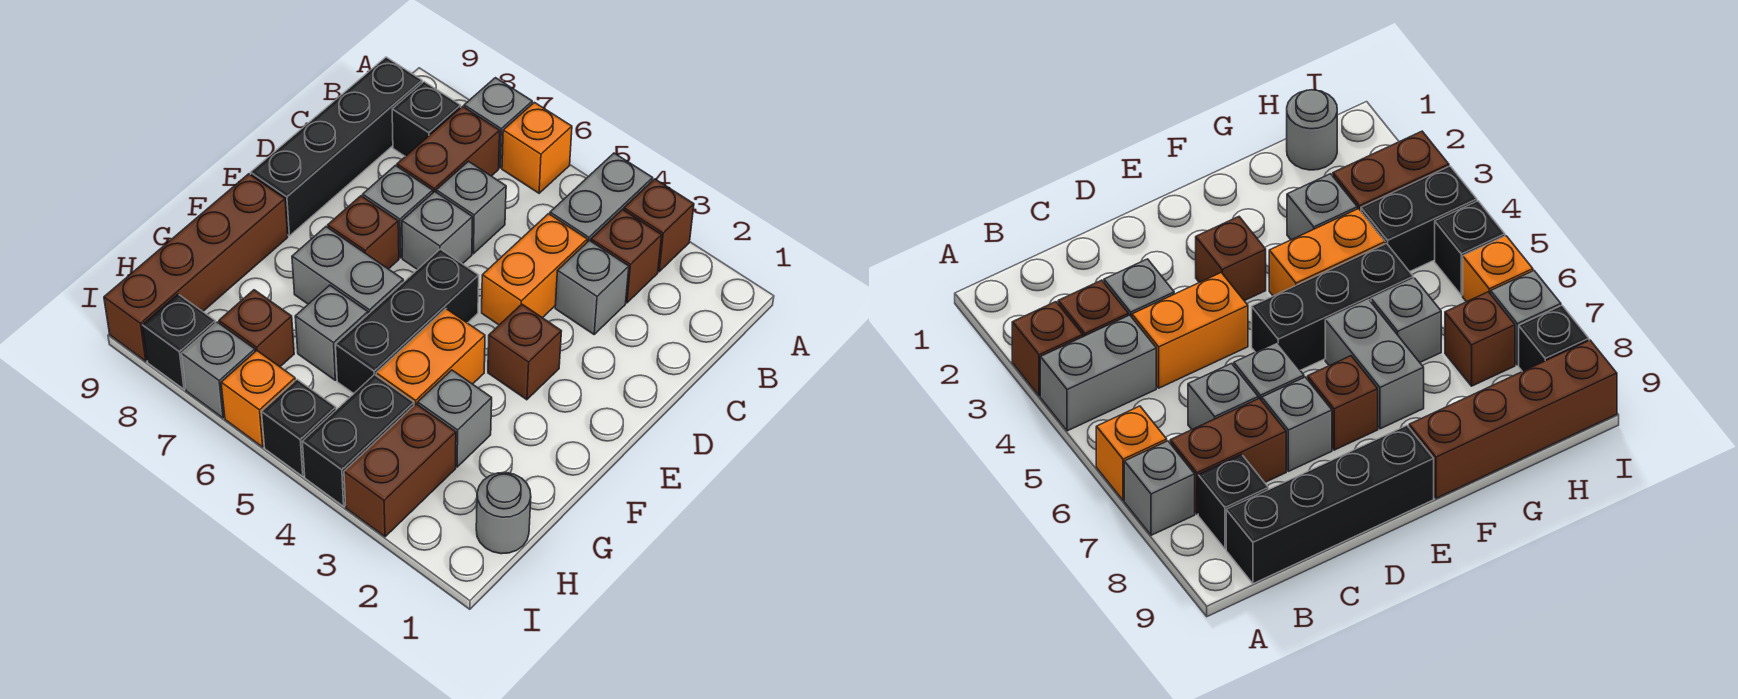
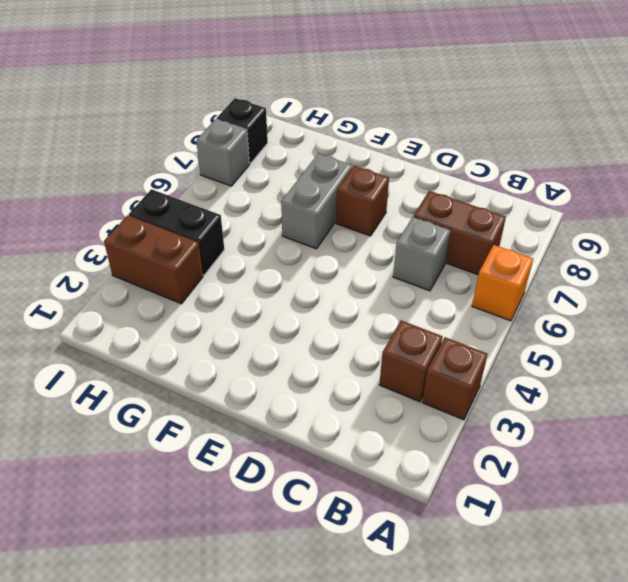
none -> grey brick A4:B4 level 1
none -> grey brick A7 level 1
none -> black brick B8 level 1

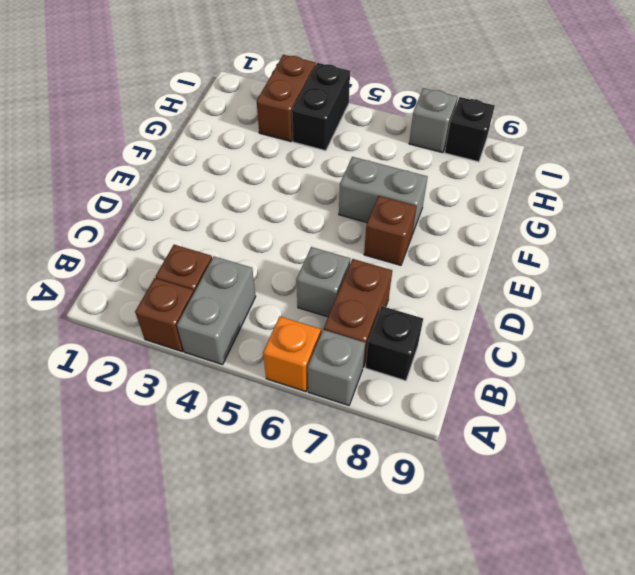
none -> black brick B9:E9 level 1
none -> grey brick C3 level 1
none -> orange brick C4:D4 level 1

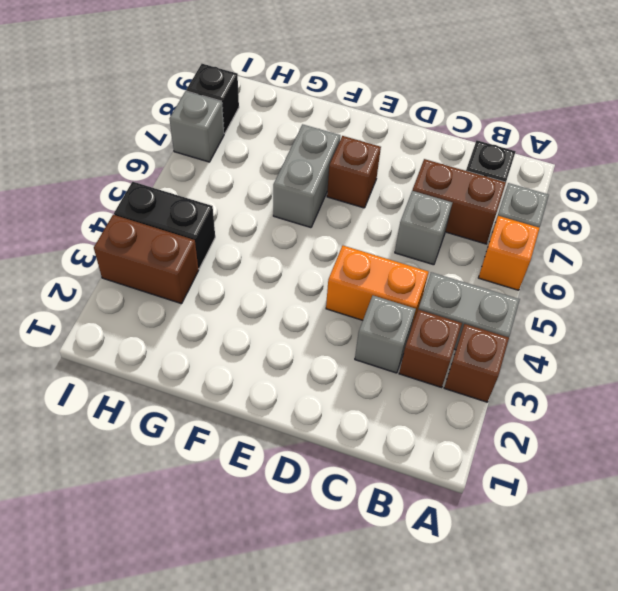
none -> black brick B9:E9 level 1
none -> grey brick D6 level 1
none -> grey brick D7 level 1

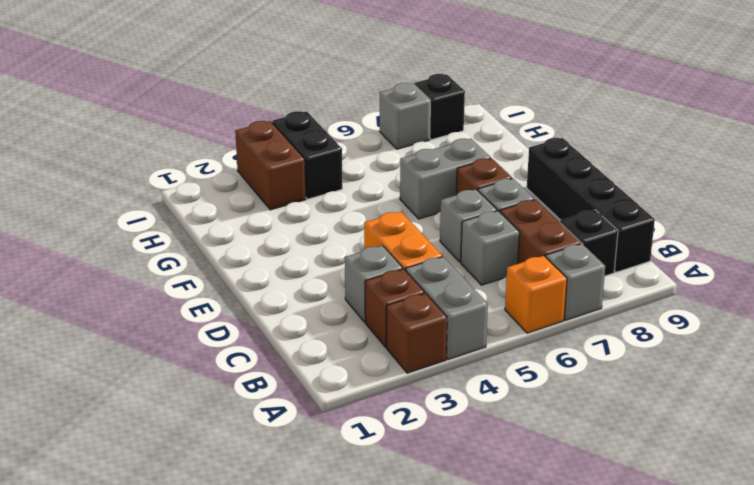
none -> brown brick E3 level 1
none -> black brick E5:G5 level 1
none -> orange brick F4:G4 level 1

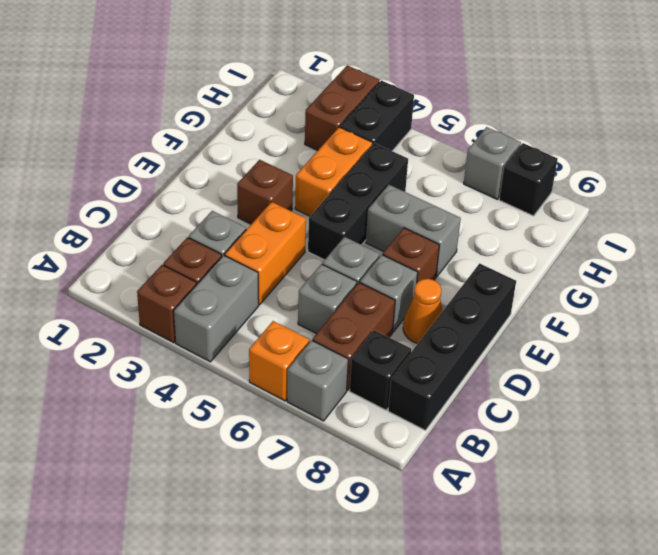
orange cone D8 level 1 -> none
none -> brown brick F9:I9 level 1
none -> grey brick G3 level 1
none -> grey brick G6 level 1

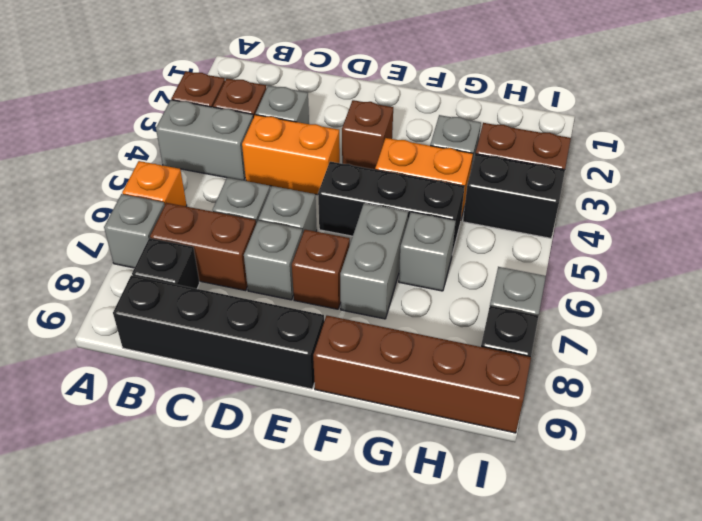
none -> grey round brick H1 level 1
none -> brown brick H7 level 1
none -> black brick I5 level 1

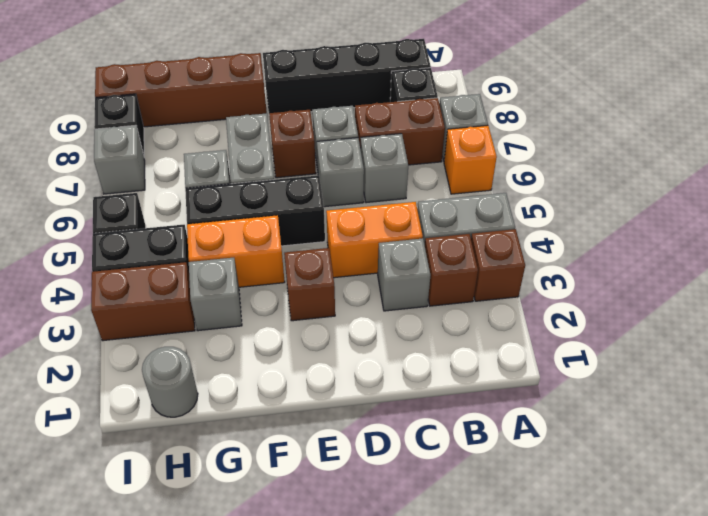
none -> brown brick H7 level 1
none -> orange brick I6 level 1

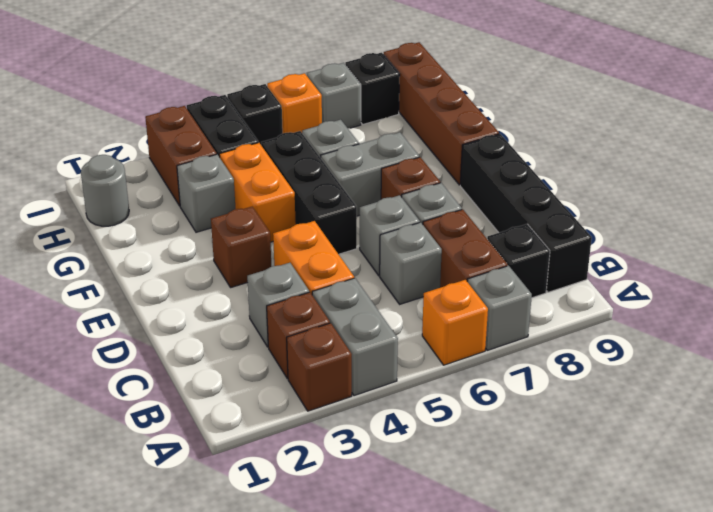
none -> brown brick H7 level 1

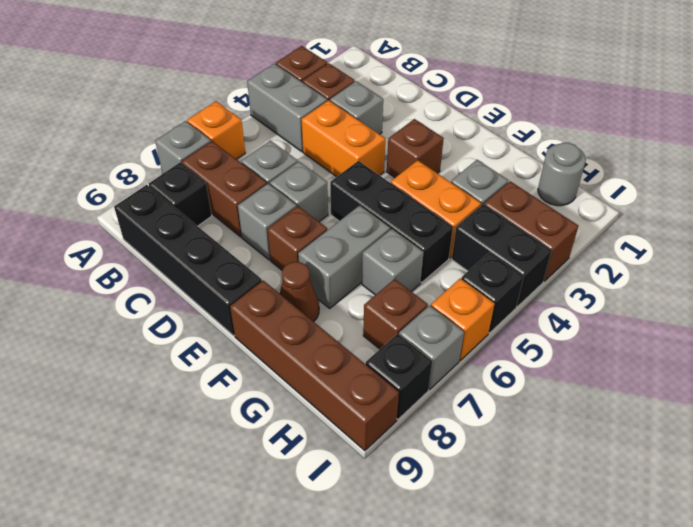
brown cone F8 level 1 -> none

